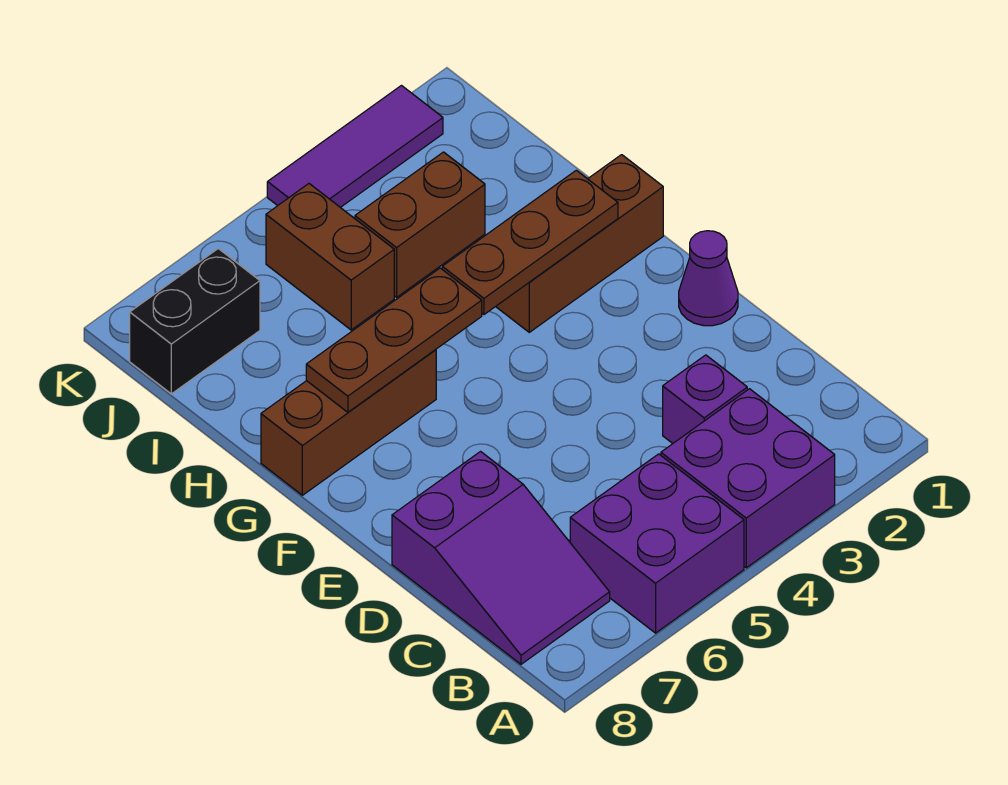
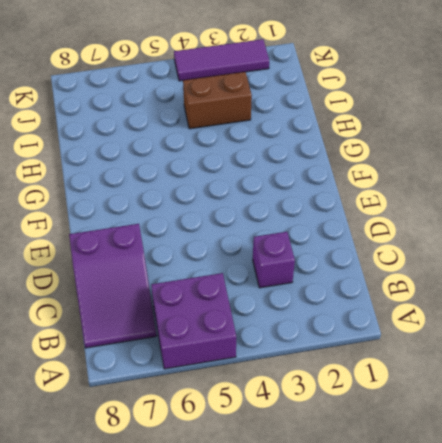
none -> purple brick A3:B4 level 1
none -> purple cone E1 level 1
none -> brown brick G1:G3 level 1

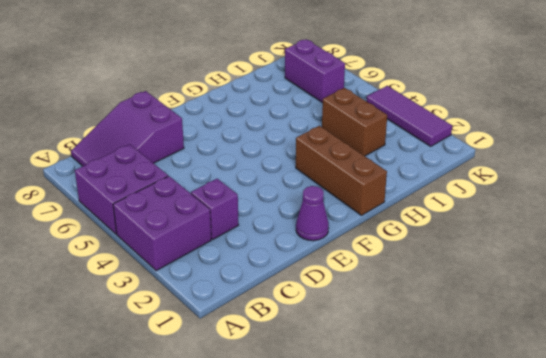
purple brick J6:J7 level 1 -> black brick J7:J8 level 1
none -> brown brick G6:G8 level 1
none -> brown brick I5:J5 level 1
none -> brown plate G2:G4 level 2

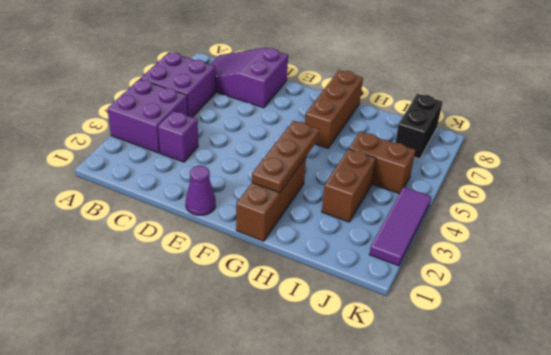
none -> brown plate G5:G7 level 2

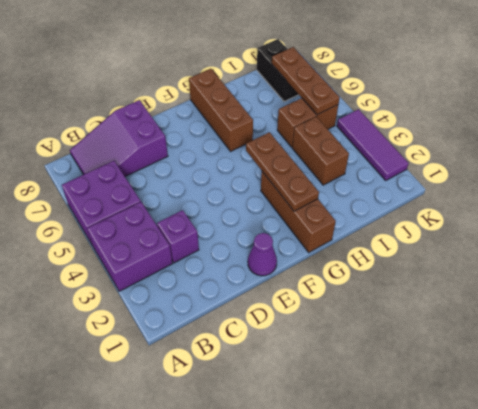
brown plate J5:J7 level 2 -> brown plate G5:G7 level 2

